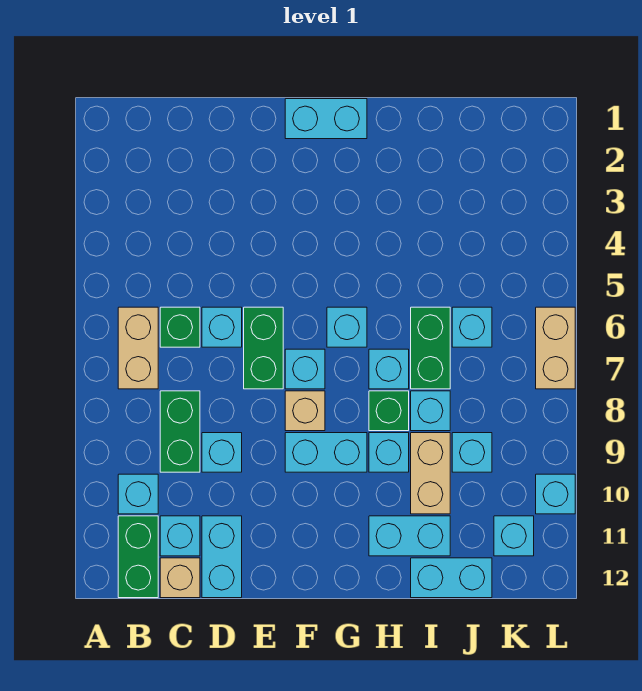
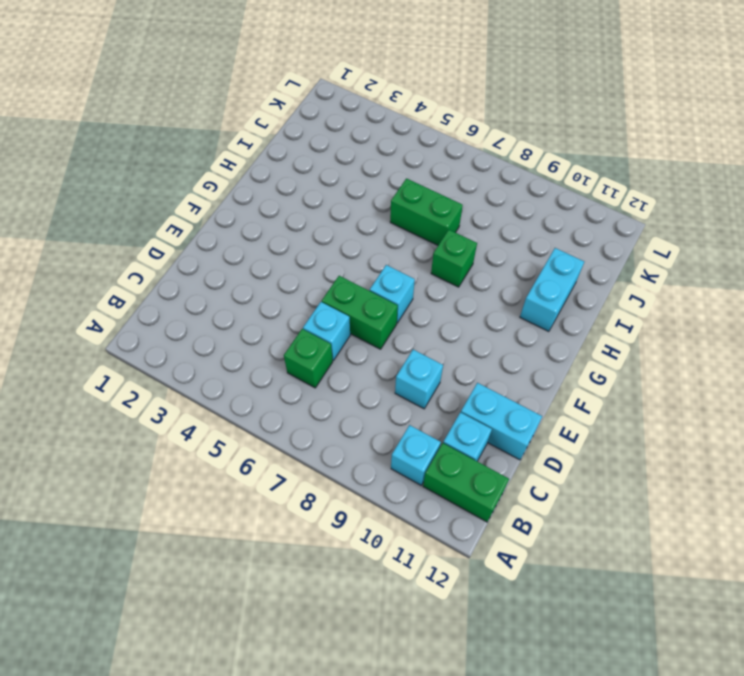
none -> tan brick B6:B7 level 1
none -> green brick C8:C9 level 1
none -> tan brick C12 level 1

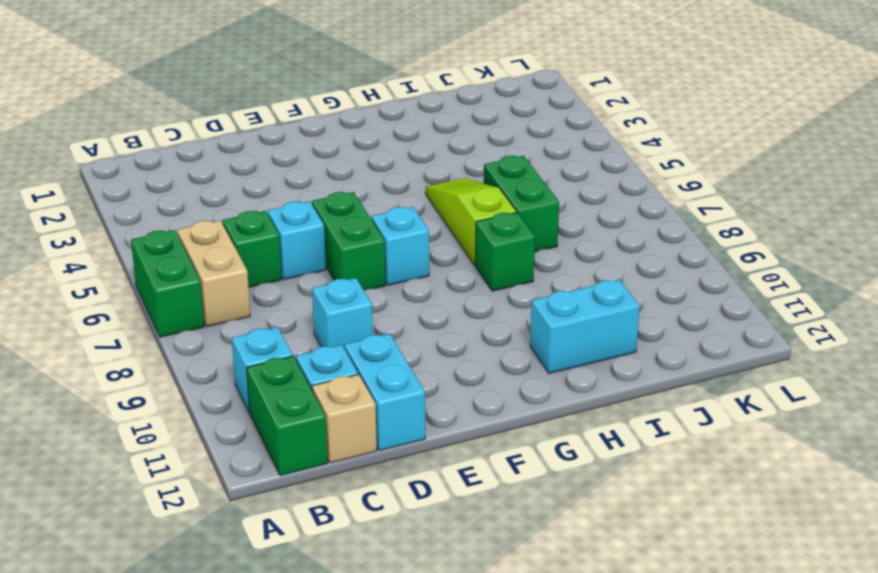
green brick A6:A7 level 1 -> green brick C8:C9 level 1
lime slope H5:H7 level 1 top 7 -> cyan brick H7 level 1
none -> cyan brick F1:G1 level 1
none -> tan brick F8 level 1
none -> cyan brick F9:G9 level 1

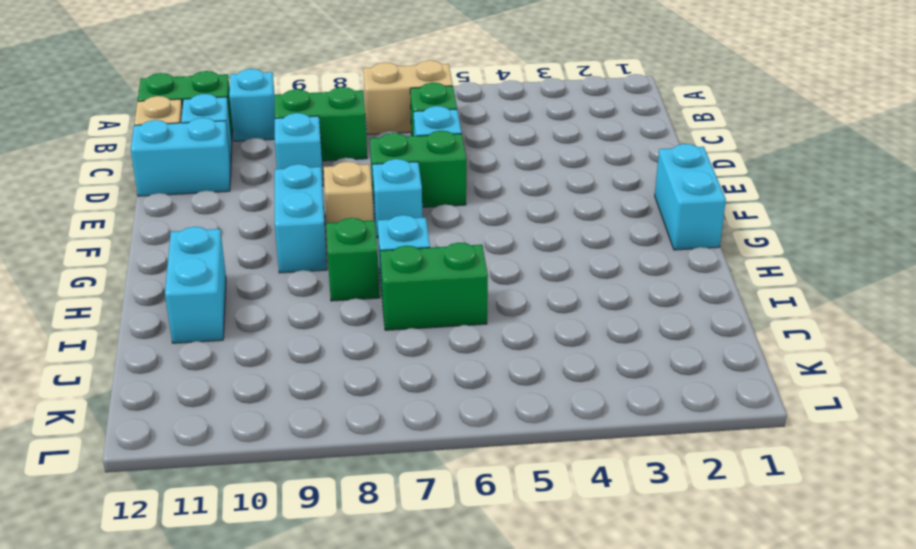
none -> cyan brick G6 level 1
none -> cyan brick H9 level 1
none -> cyan brick I8 level 1

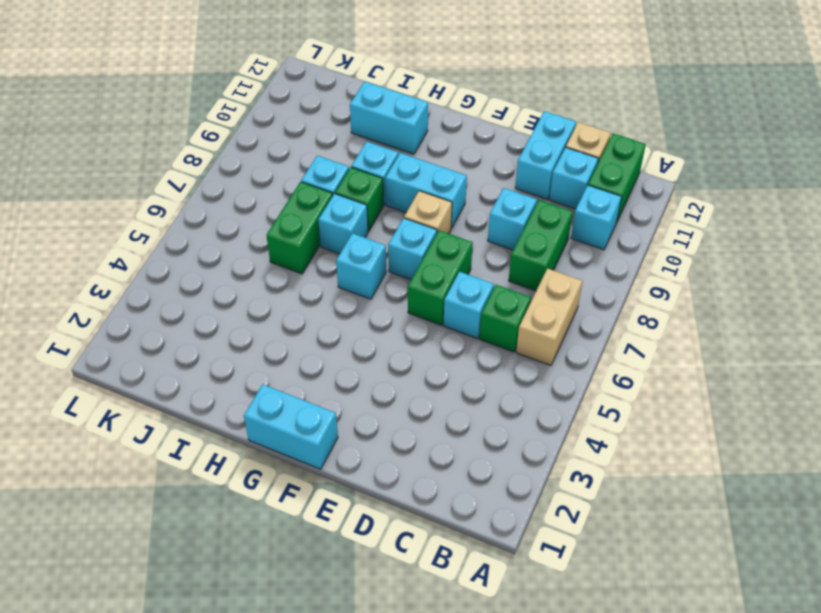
none -> tan brick I9:I10 level 1
none -> cyan brick I12:J12 level 1
none -> cyan brick J6 level 1

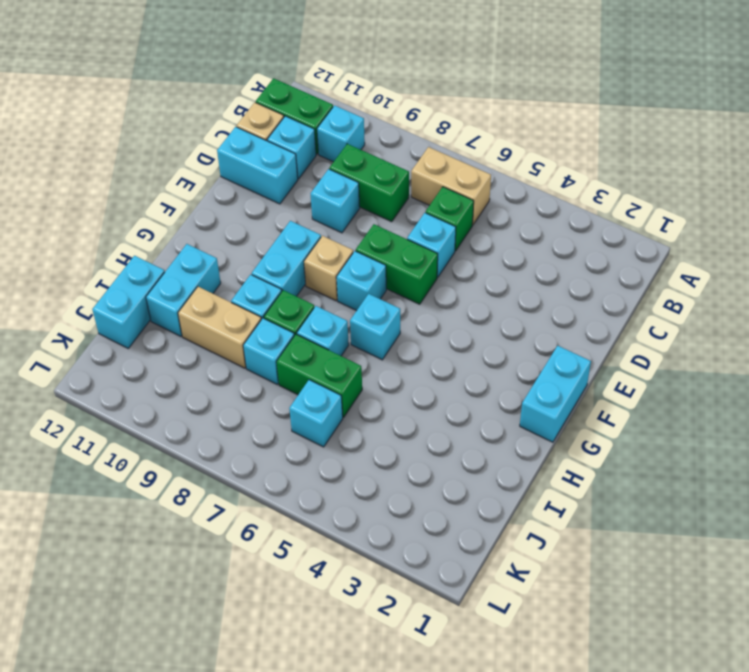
none -> cyan brick J9 level 1
none -> cyan brick K11 level 1
none -> tan brick L6:L7 level 1

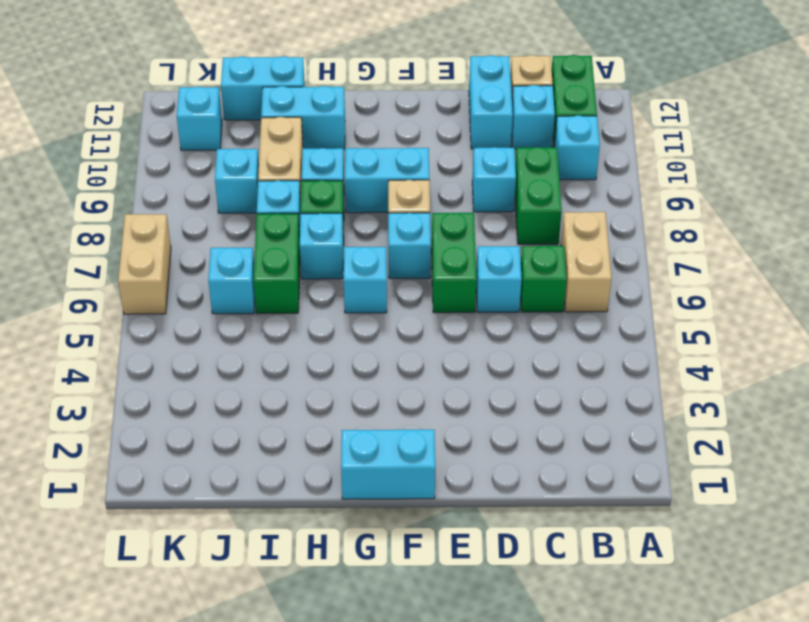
none -> cyan brick L10 level 1

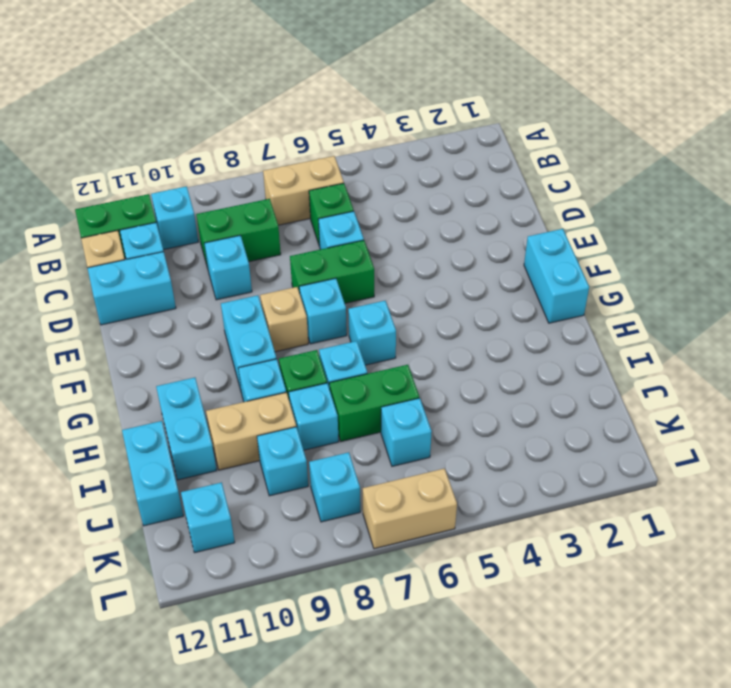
cyan brick K8 level 1 -> cyan brick L10 level 1

